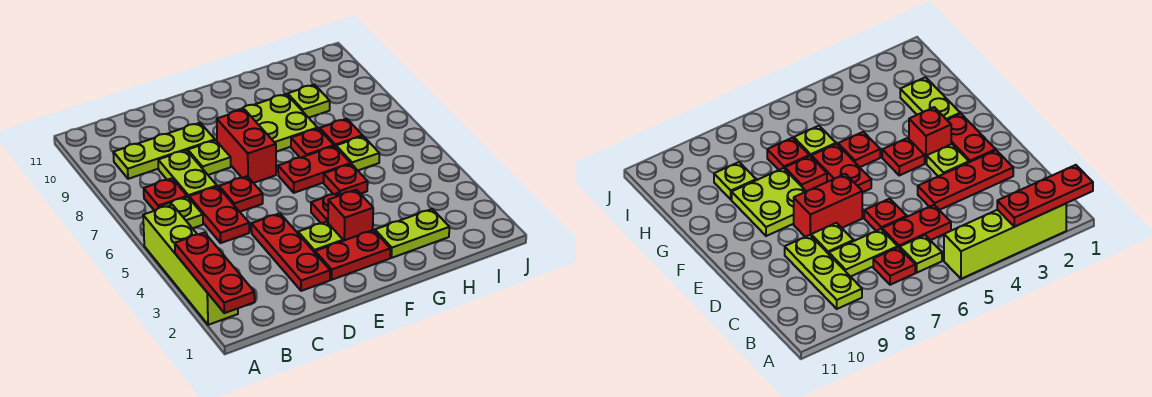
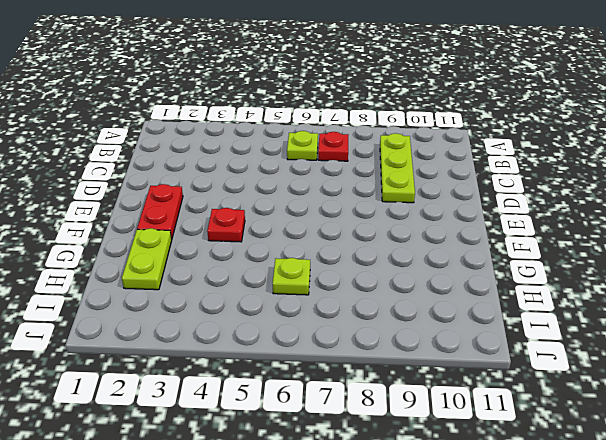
none -> lime brick A2:A5 level 1
none -> red plate C5:C6 level 1
none -> lime plate C7:C8 level 1

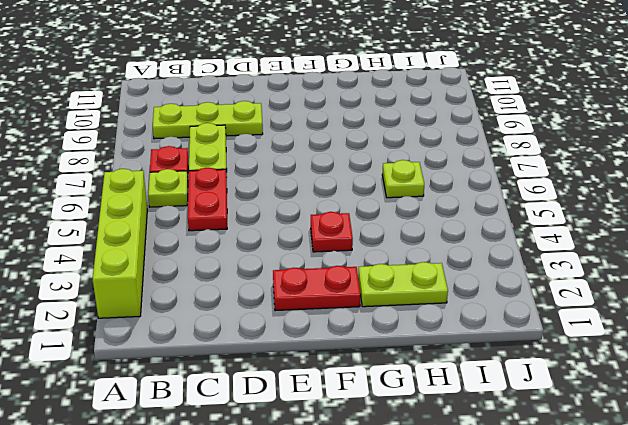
none -> red plate D2:D4 level 1
none -> red plate D6 level 1
none -> lime plate D8 level 1

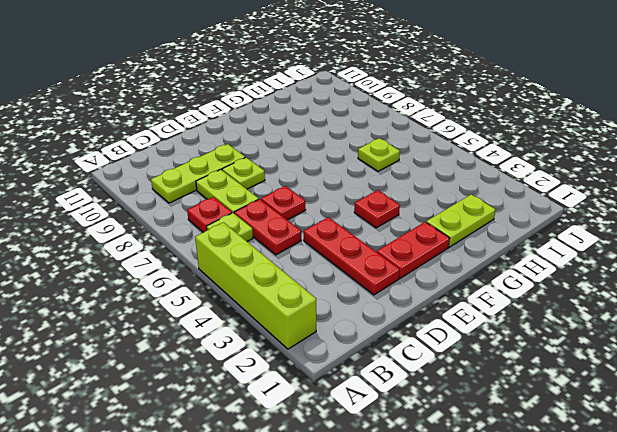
none -> lime plate E3 level 1
none -> red brick E7:E8 level 1
none -> red brick F3 level 1

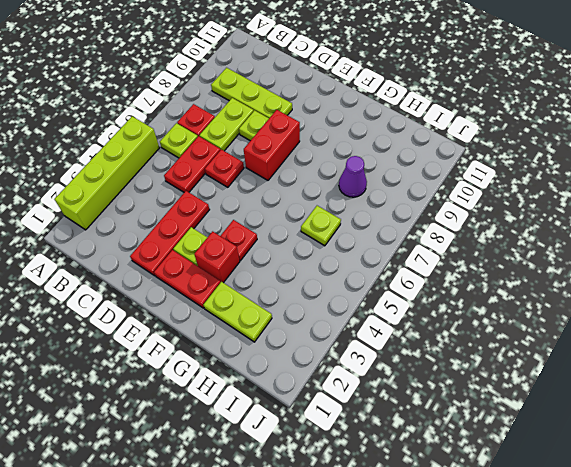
purple cone H8 level 1 -> none
none -> red plate F6:G6 level 1
none -> lime plate F8:G9 level 1
none -> red plate G5 level 1

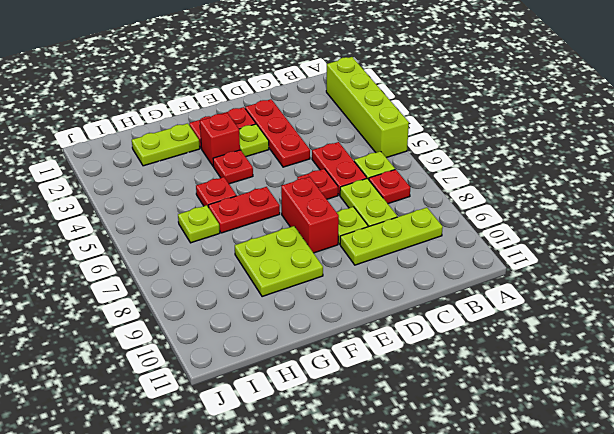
none -> red plate G7 level 1
none -> red plate H7 level 1
none -> lime plate H9 level 1

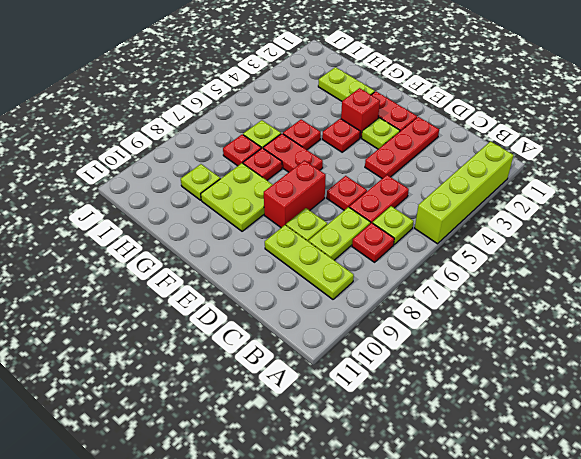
none -> red plate A1:A3 level 2

